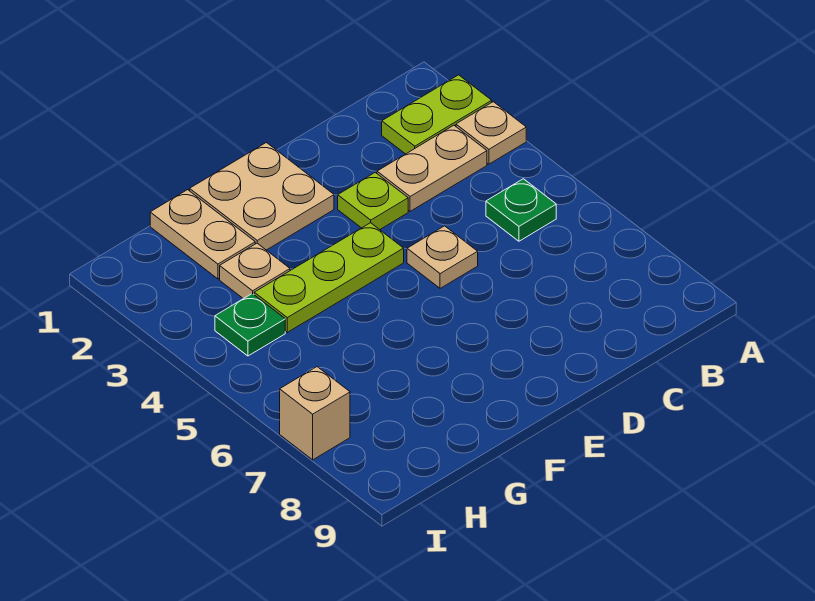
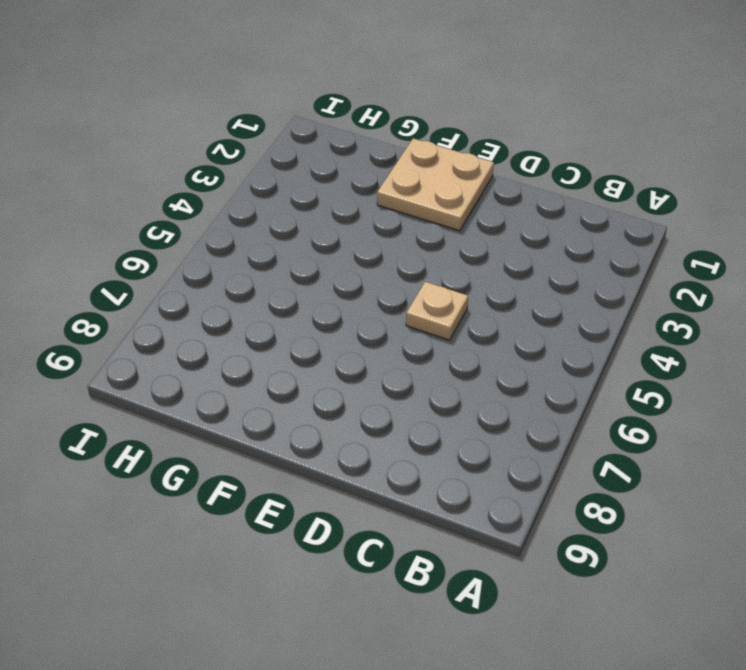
none -> lime plate A2:B2 level 1
none -> tan plate A3 level 1
none -> tan plate B3:C3 level 1

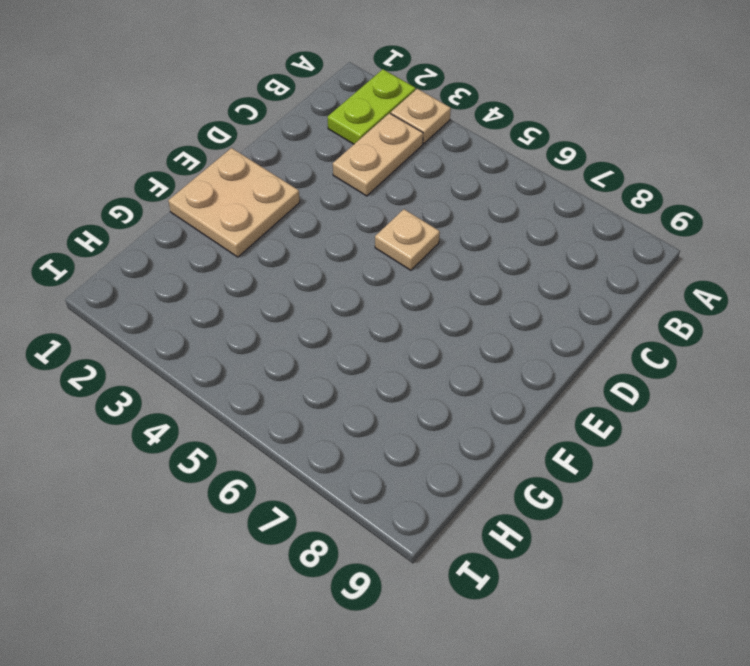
none -> green plate B5 level 1
none -> lime plate D3 level 1
none -> lime plate E4:G4 level 1

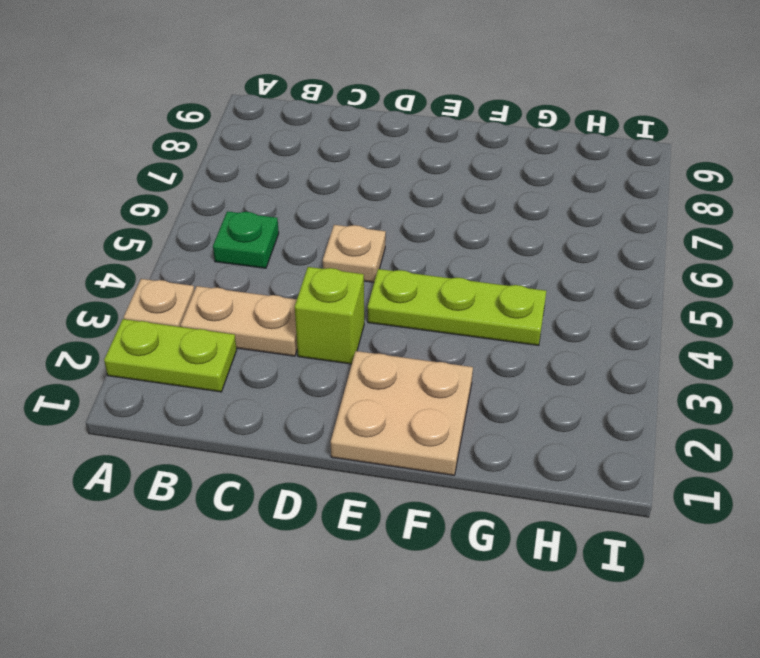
lime brick D3 level 1 -> lime plate D3 level 1
none -> tan plate G1:G2 level 1
none -> tan plate G3 level 1
none -> green plate H4 level 1

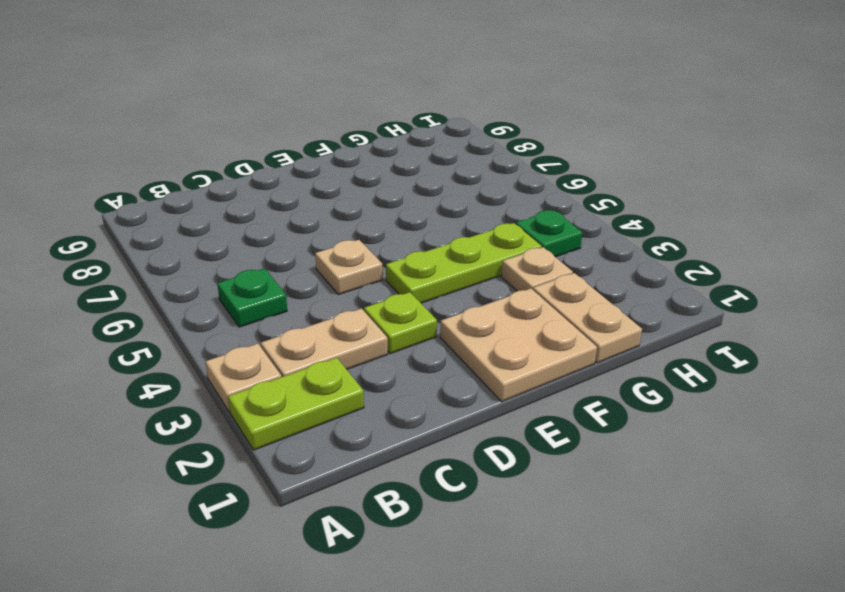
none -> tan brick I7 level 1

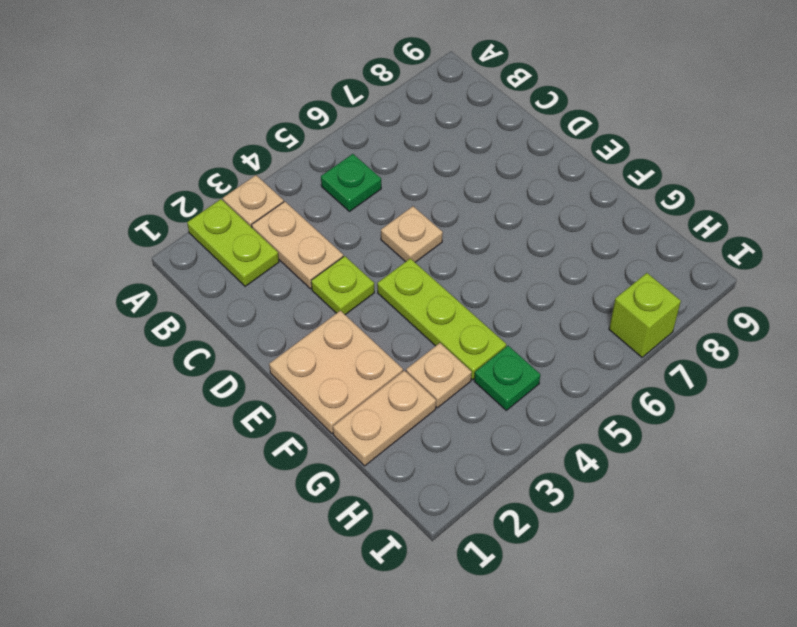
lime brick I7 level 1 -> tan brick I7 level 1

